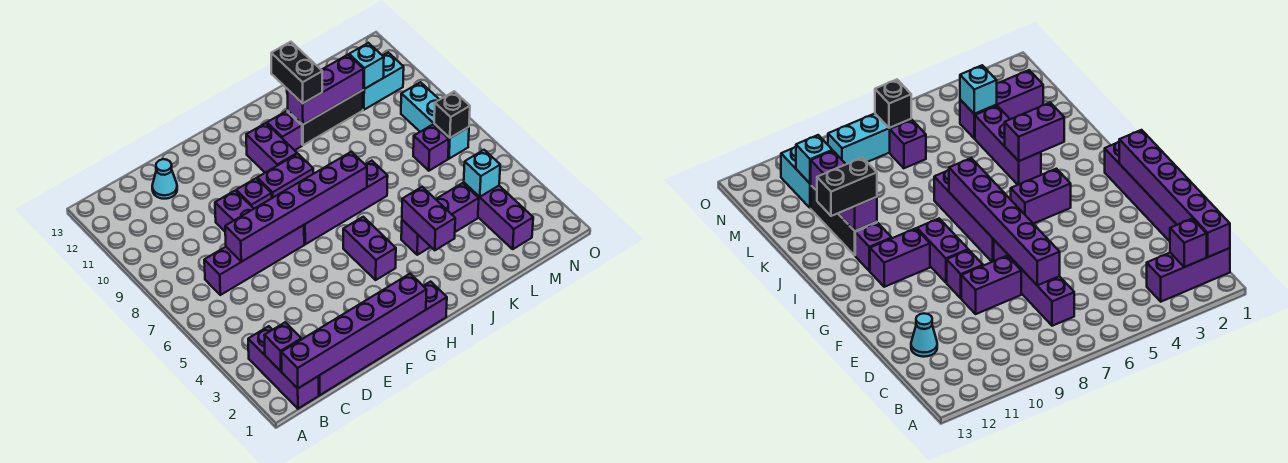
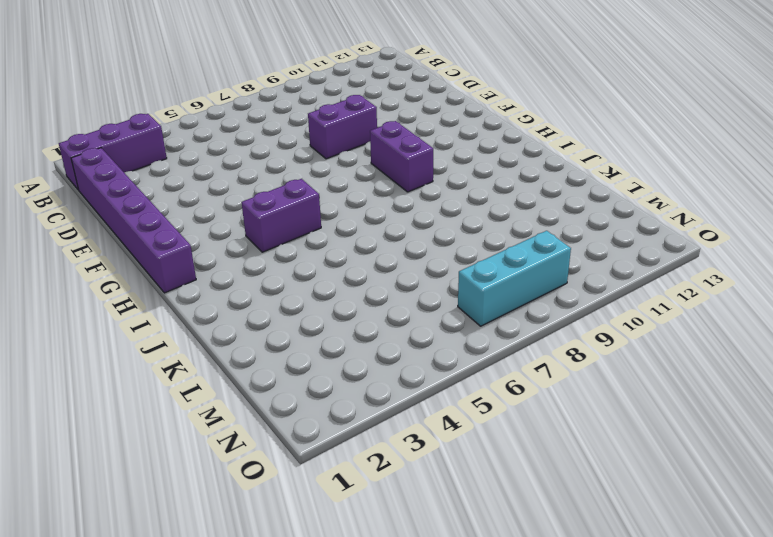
none -> purple brick C7:F7 level 1
none -> cyan cone D12 level 1
none -> purple brick F9 level 1

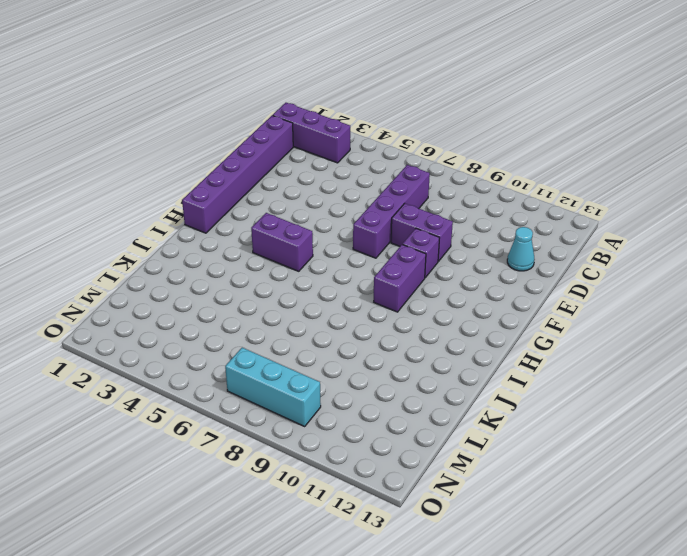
none -> purple brick G7:J7 level 1
none -> purple brick H10:H11 level 1
none -> purple brick I11 level 1

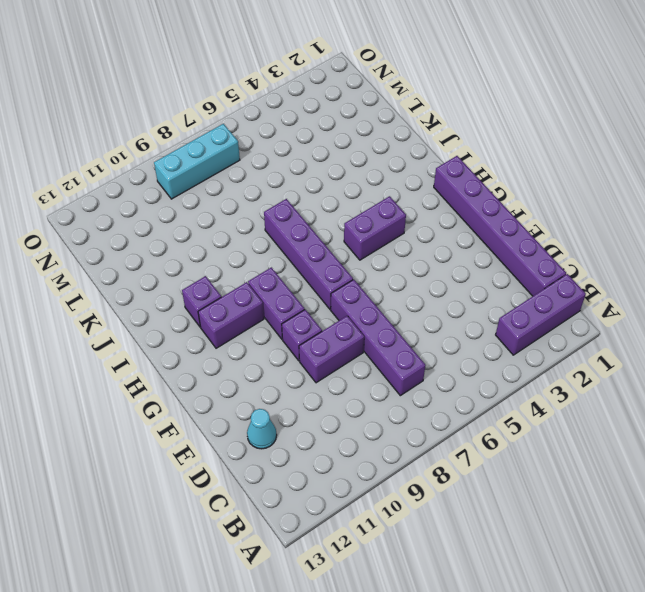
none -> purple brick J4:L4 level 1
none -> black brick J11:L11 level 1
none -> purple brick M2:M4 level 1

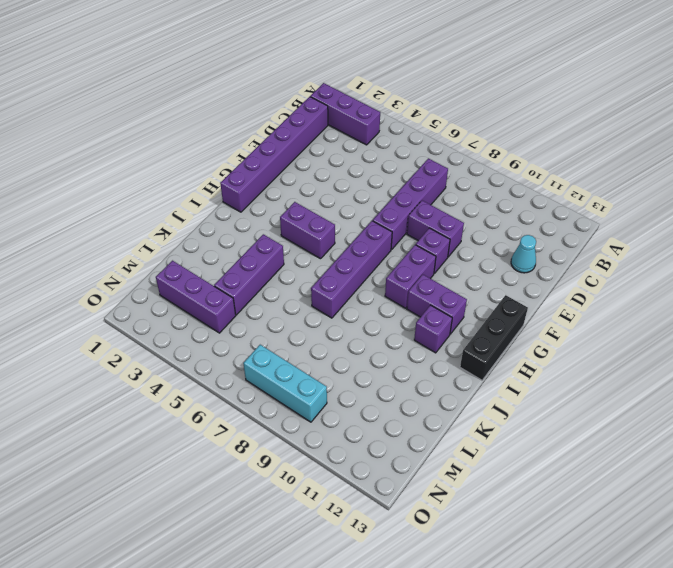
black brick G13:I13 level 1 -> black brick J11:L11 level 1
none -> purple brick M7 level 1
none -> cyan brick M11:N11 level 1
none -> purple brick B1:G1 level 2

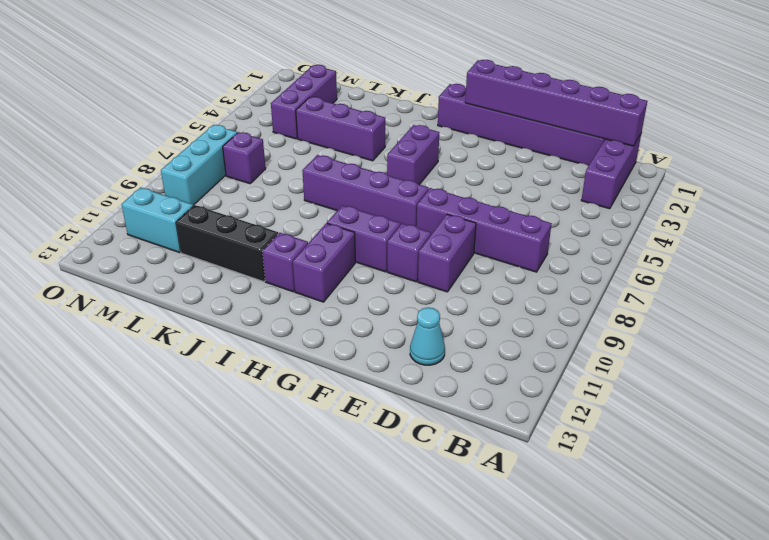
none -> purple brick B2 level 2
none -> purple brick D7:I7 level 2
none -> purple brick J3:J4 level 2

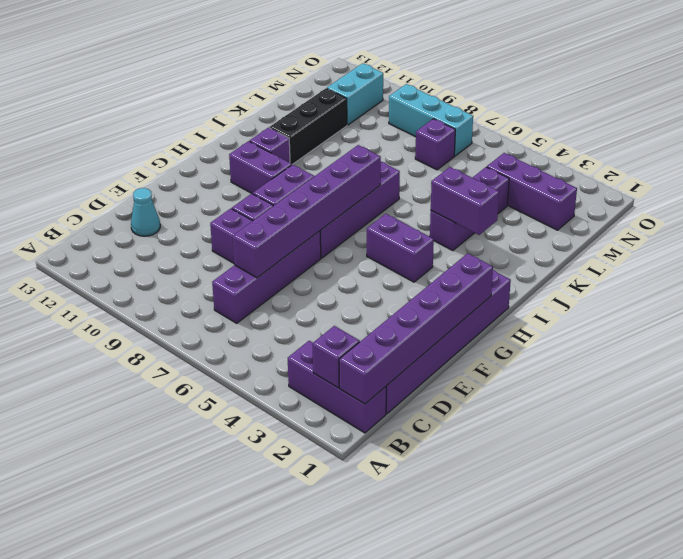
none -> purple brick J11:L11 level 2
none -> cyan brick M4 level 2
none -> cyan brick M11 level 2

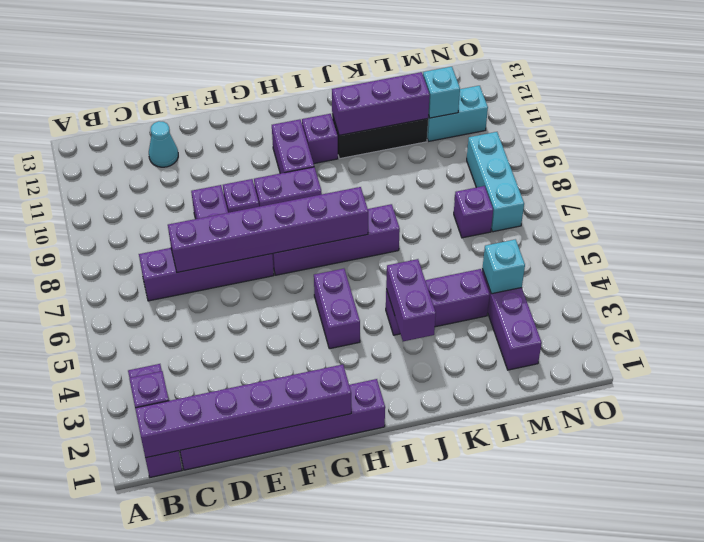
none -> black brick N7 level 2
none -> black brick J11:J12 level 3

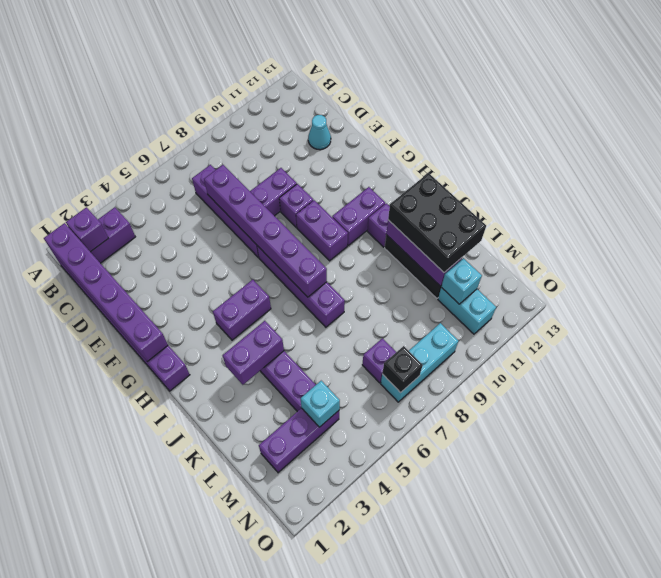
black brick J11:L12 level 3 -> black brick J11:J12 level 3

